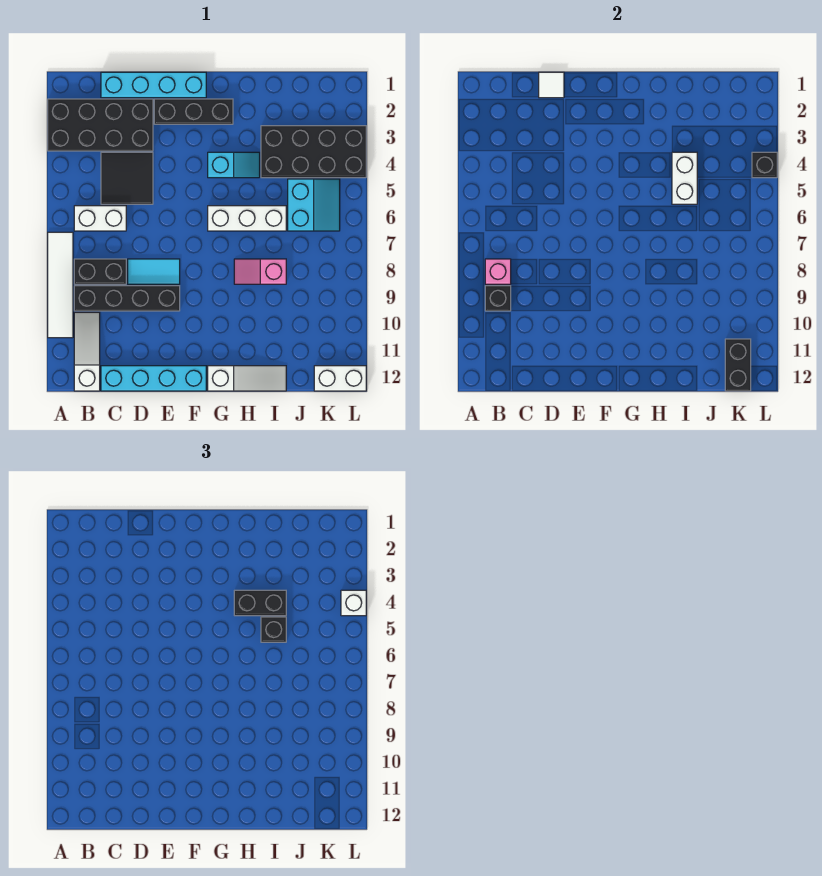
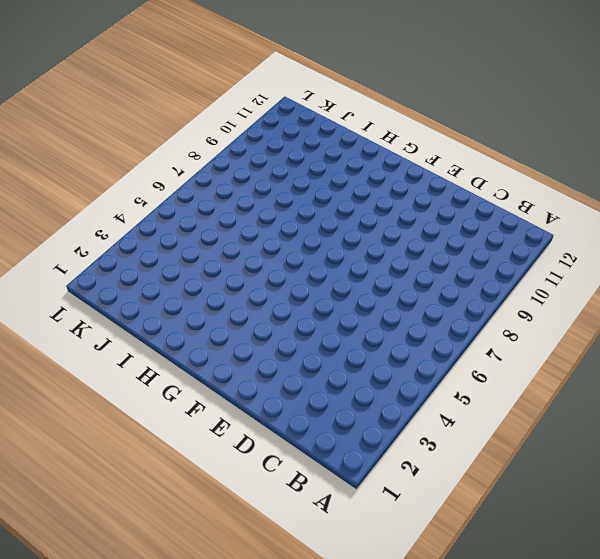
none -> black brick A2:D3 level 1
none -> white tile A7:A10 level 1
none -> white brick B6:C6 level 1

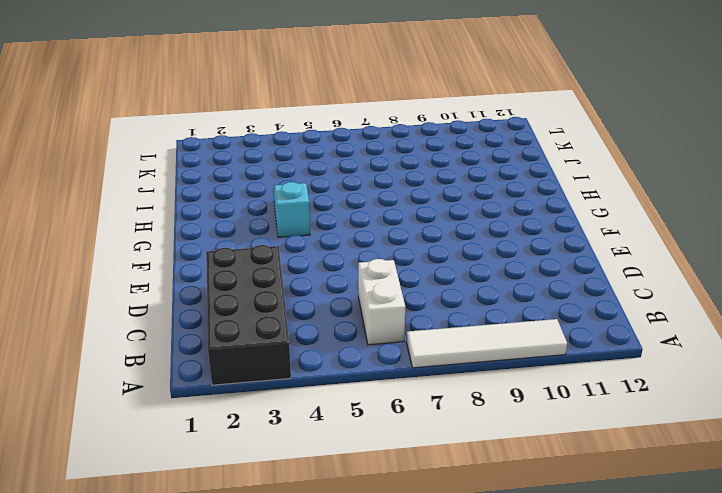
none -> black brick B8:C8 level 1
none -> black brick B9:E9 level 1
none -> white slope B10:B12 level 1 top 12

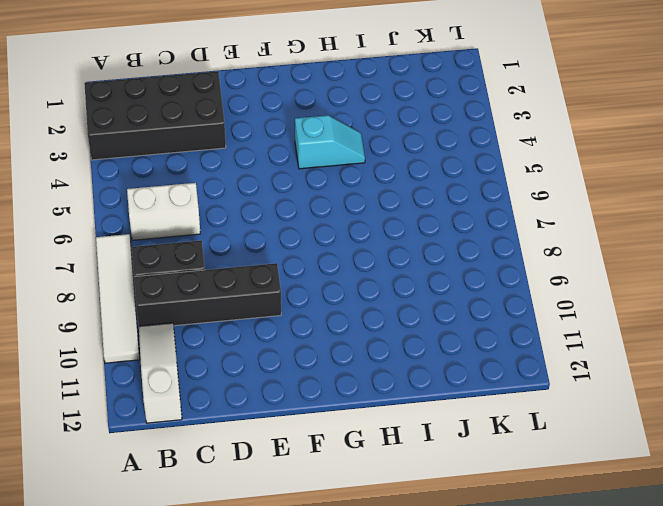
none -> cyan brick C1:F1 level 1
none -> black tile C4:D5 level 1
none -> cyan brick C12:F12 level 1

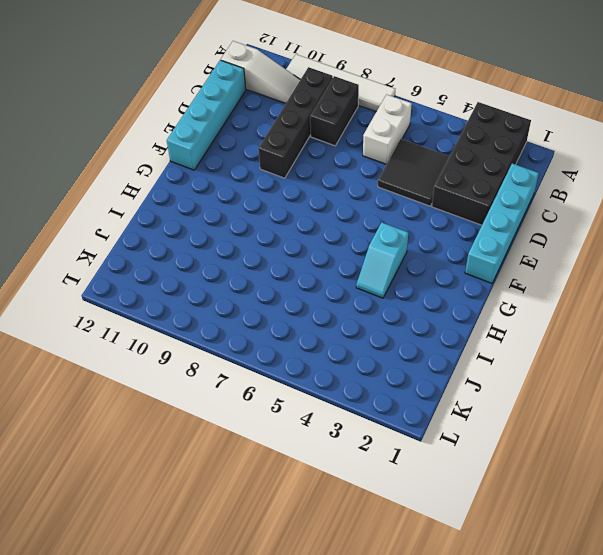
none -> cyan tile D8:E8 level 1
none -> black brick E2:G2 level 1
none -> white brick G6:I6 level 1

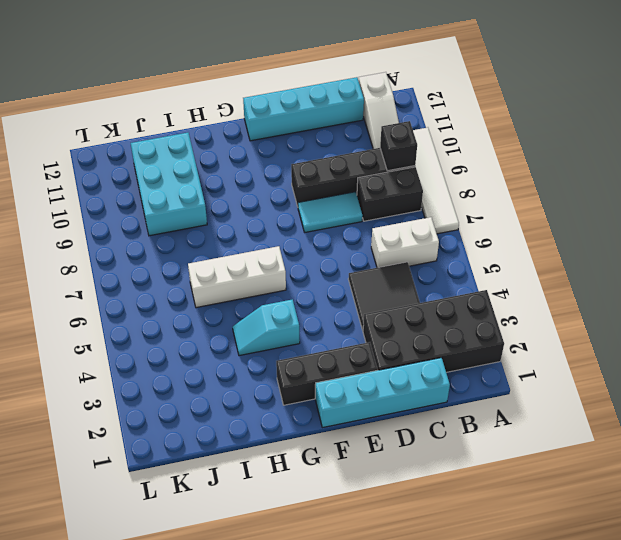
cyan brick I9:J11 level 1 -> none
none -> white slope G12:I12 level 1 top G
none -> pink slope H8:I8 level 1 top I
none -> black brick I3:L4 level 1

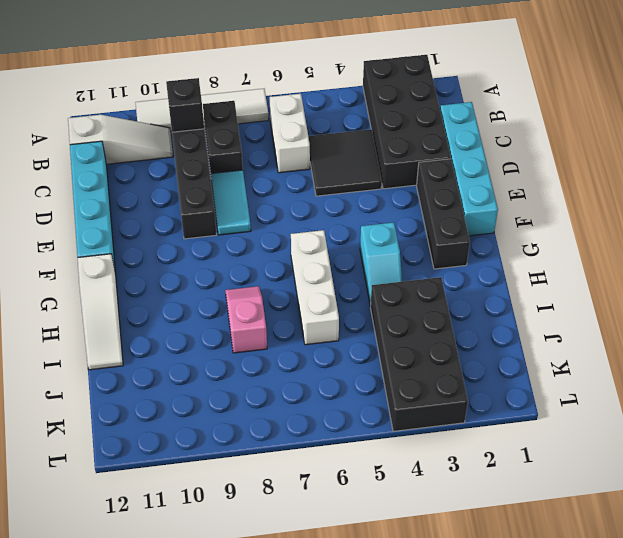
none -> cyan slope J5:K6 level 1 top J
none -> white brick K12:L12 level 1
none -> pink brick B8 level 2

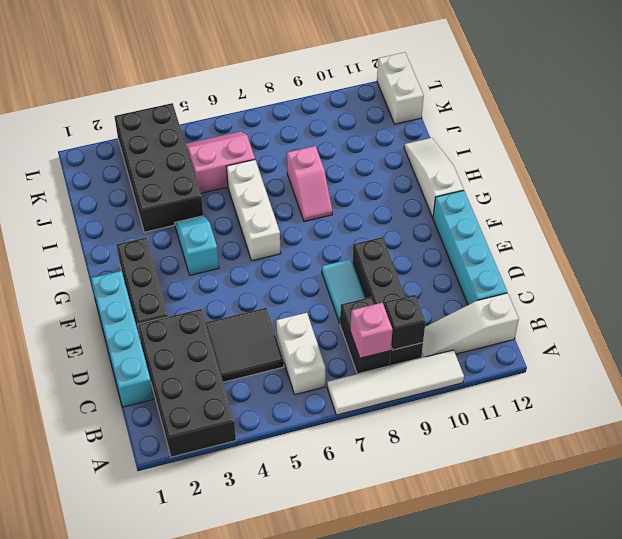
pink slope J5:K6 level 1 top J -> cyan slope J5:K6 level 1 top J
none -> white tile D1 level 2
none -> white brick I4:I5 level 2
none -> black brick K11:K12 level 2

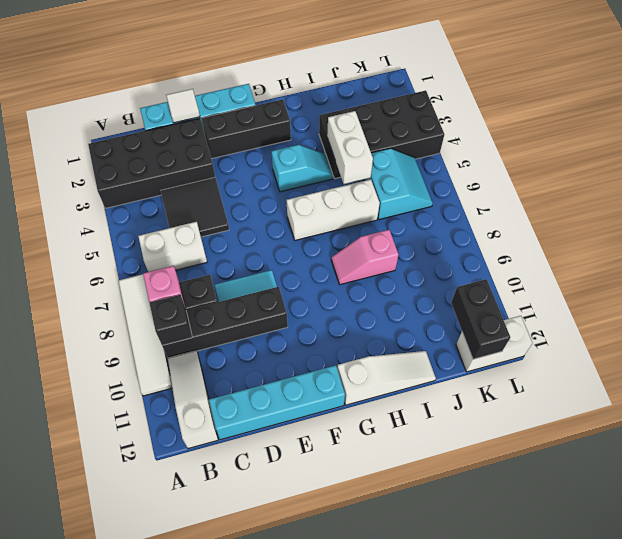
none -> black brick L4 level 2
none -> black brick H4:I4 level 3
none -> black brick I5 level 3

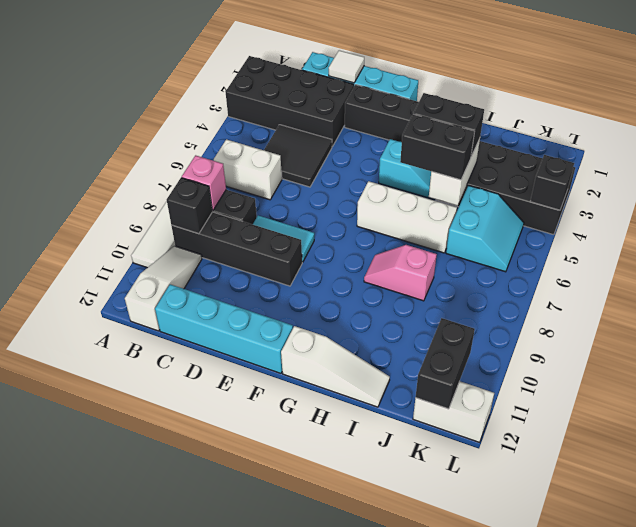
black brick H5:I5 level 3 -> black brick I5 level 3
none -> white brick L4 level 3

